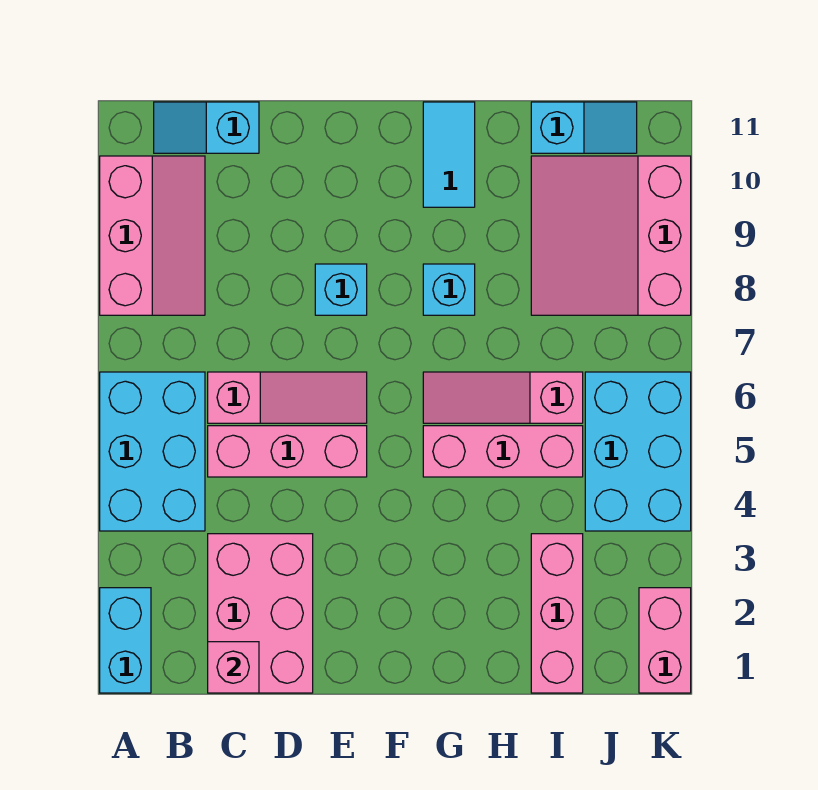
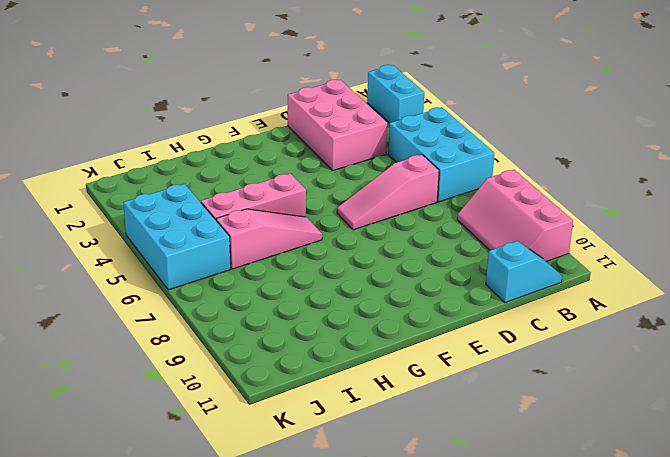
none -> pink brick C5:E5 level 1
none -> cyan brick E8 level 1
none -> cyan brick G8 level 1

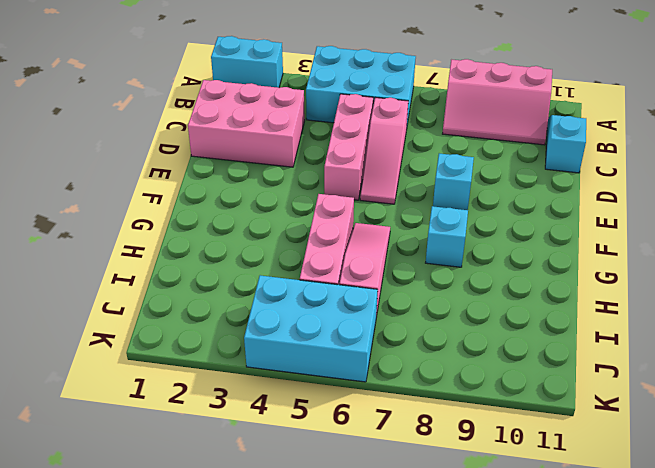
none -> cyan tile G10:G11 level 1
none -> pink brick I1:I3 level 1
none -> pink slope I8:K10 level 1 top K

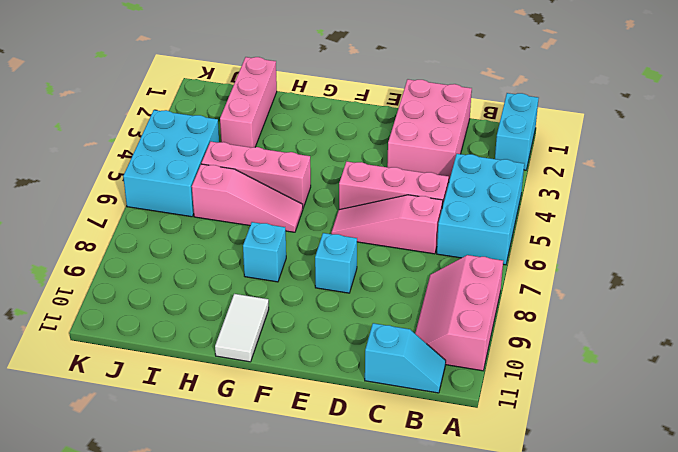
white tile G10:G11 level 1 -> cyan tile G10:G11 level 1
none -> pink slope I8:K10 level 1 top K
none -> cyan slope I11:J11 level 1 top I
none -> pink brick K1:K2 level 1

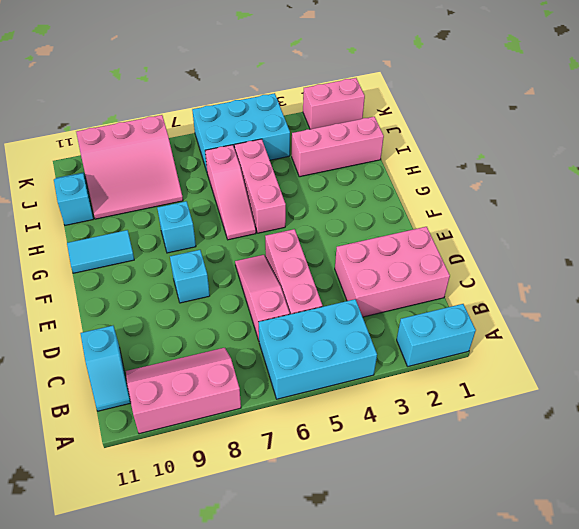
none -> pink brick C1 level 2

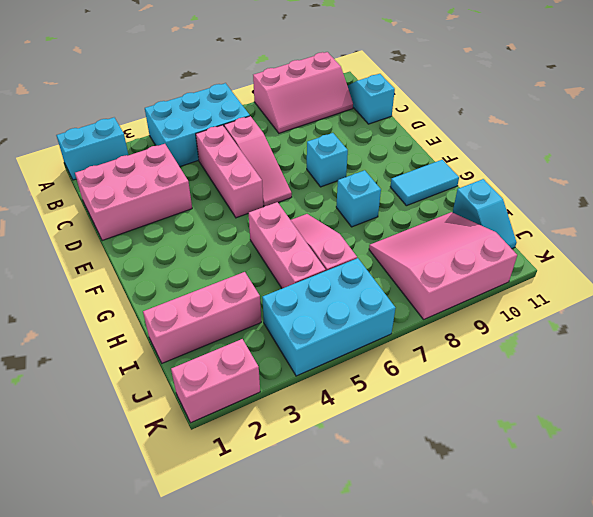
none -> pink brick C1 level 2

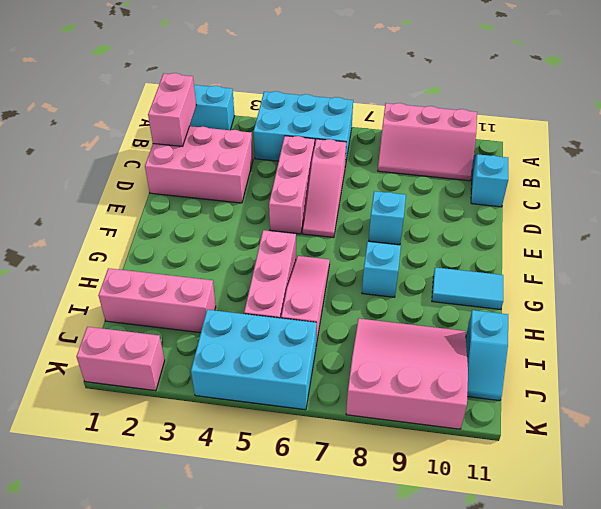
pink brick B1:C1 level 2 -> pink brick C1 level 2

